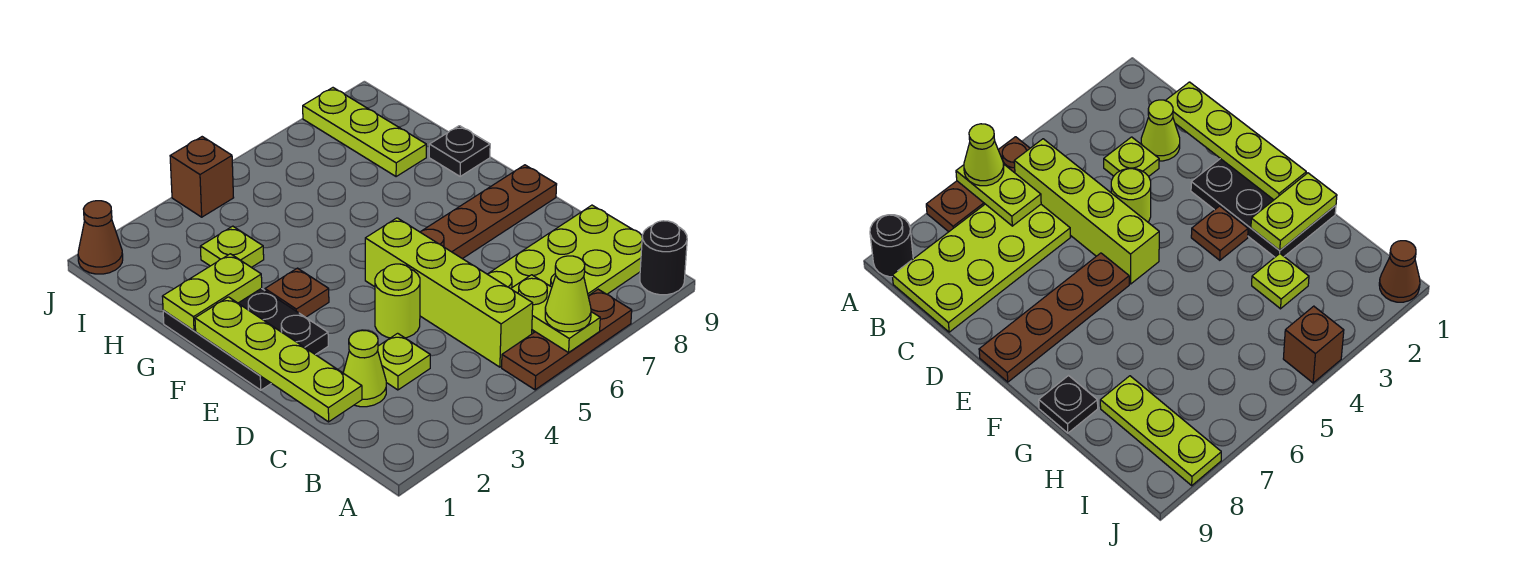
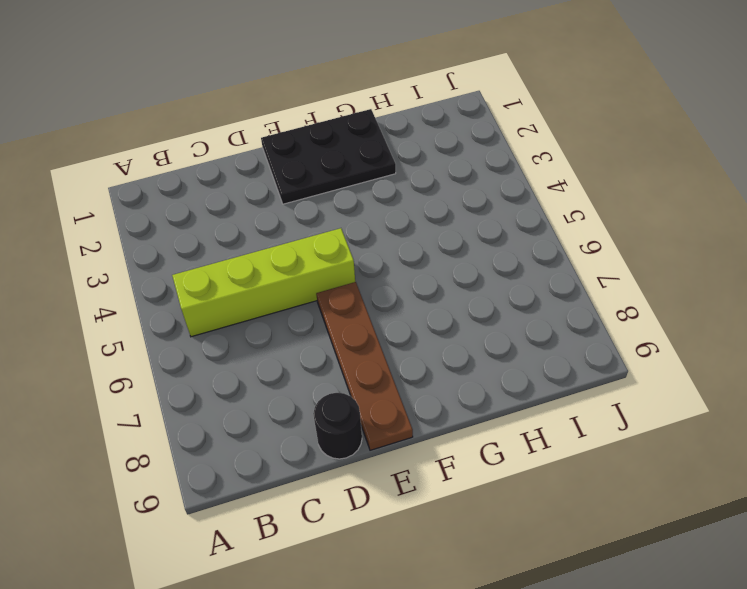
black round brick D9 level 1 -> black round brick A9 level 1
none -> brown plate A5:A7 level 1
none -> lime plate B6:C9 level 1
none -> lime cone C2 level 1

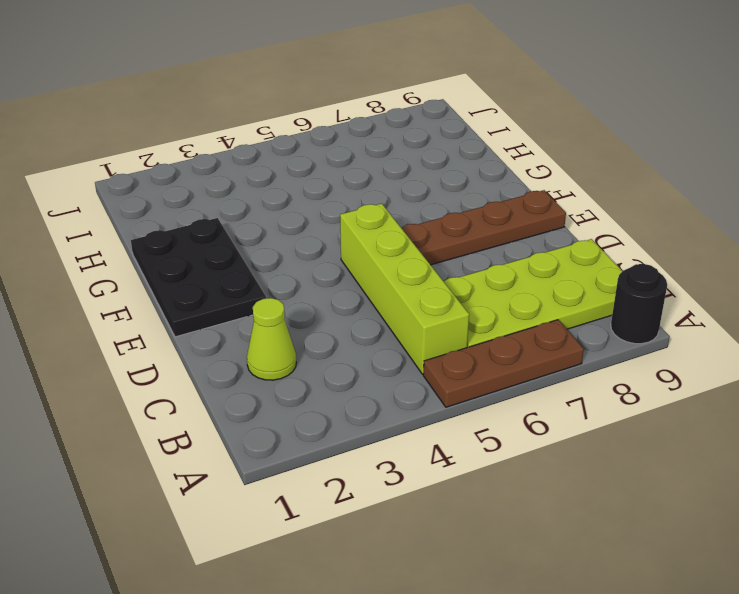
none -> lime plate C3 level 1
none -> lime round brick D4 level 1
none -> brown plate F3 level 1

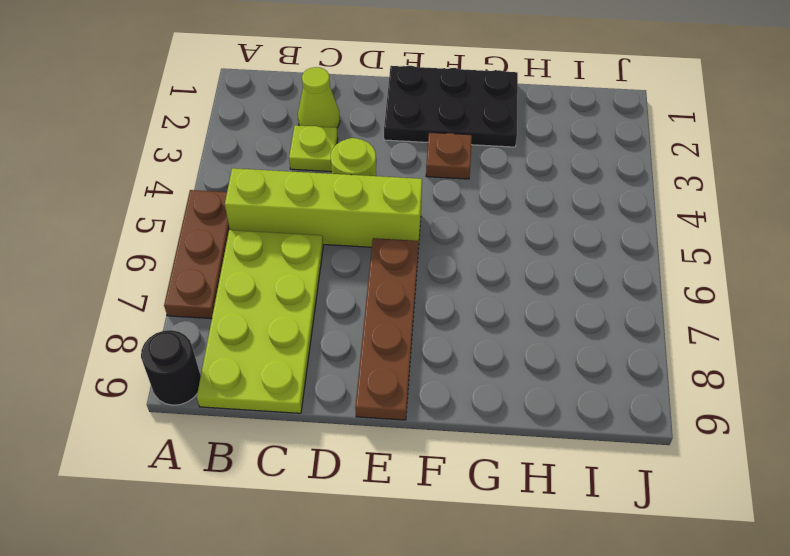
none -> black plate G9 level 1
none -> lime plate H3 level 1
none -> lime plate H8:J8 level 1

